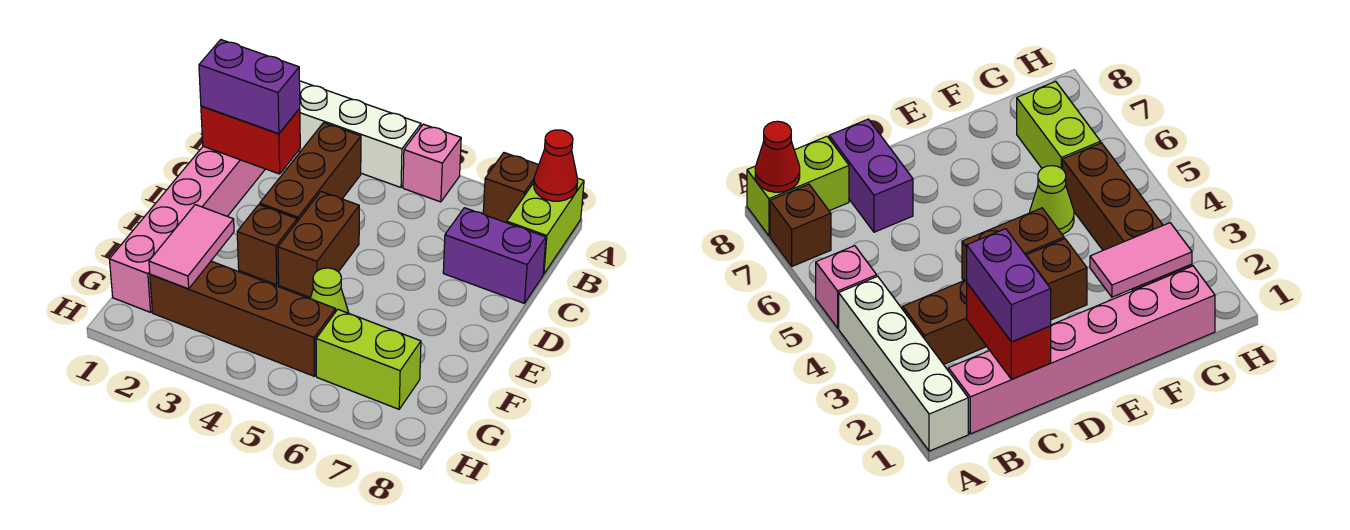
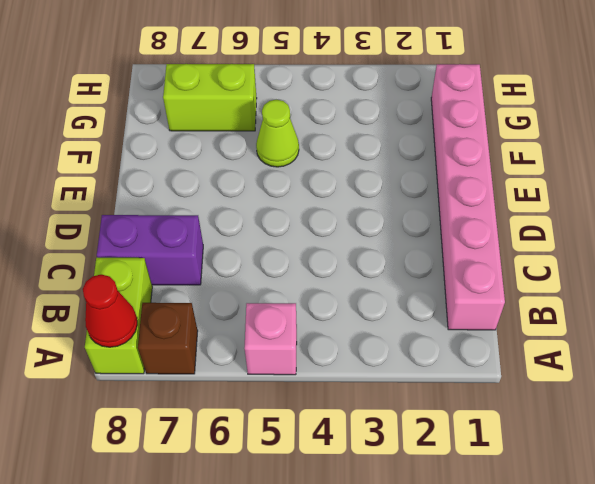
none -> white brick A1:A4 level 1
none -> brown brick B3:D3 level 1
none -> brown brick D4:E4 level 1

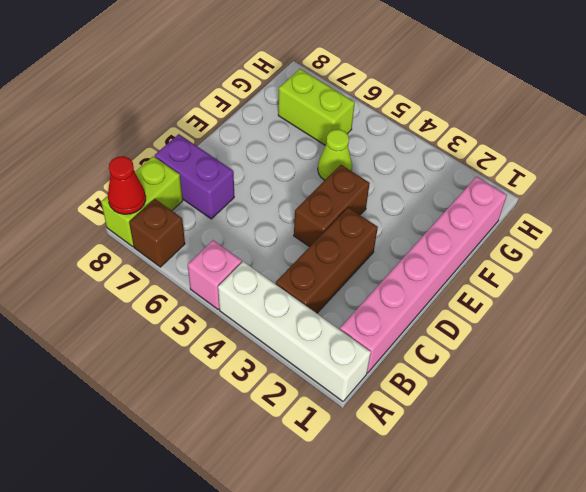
none -> brown brick E3 level 1
none -> brown brick G2:G5 level 1
none -> red brick C1:C2 level 2

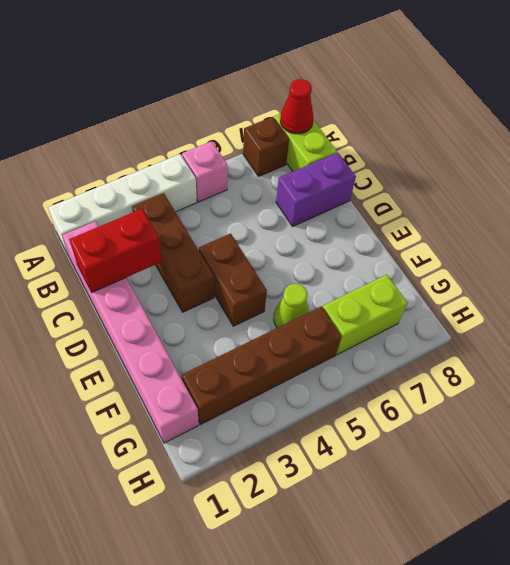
none -> brown brick E3 level 1
none -> pink tile F2:G2 level 2
none -> purple brick C1:C2 level 3

